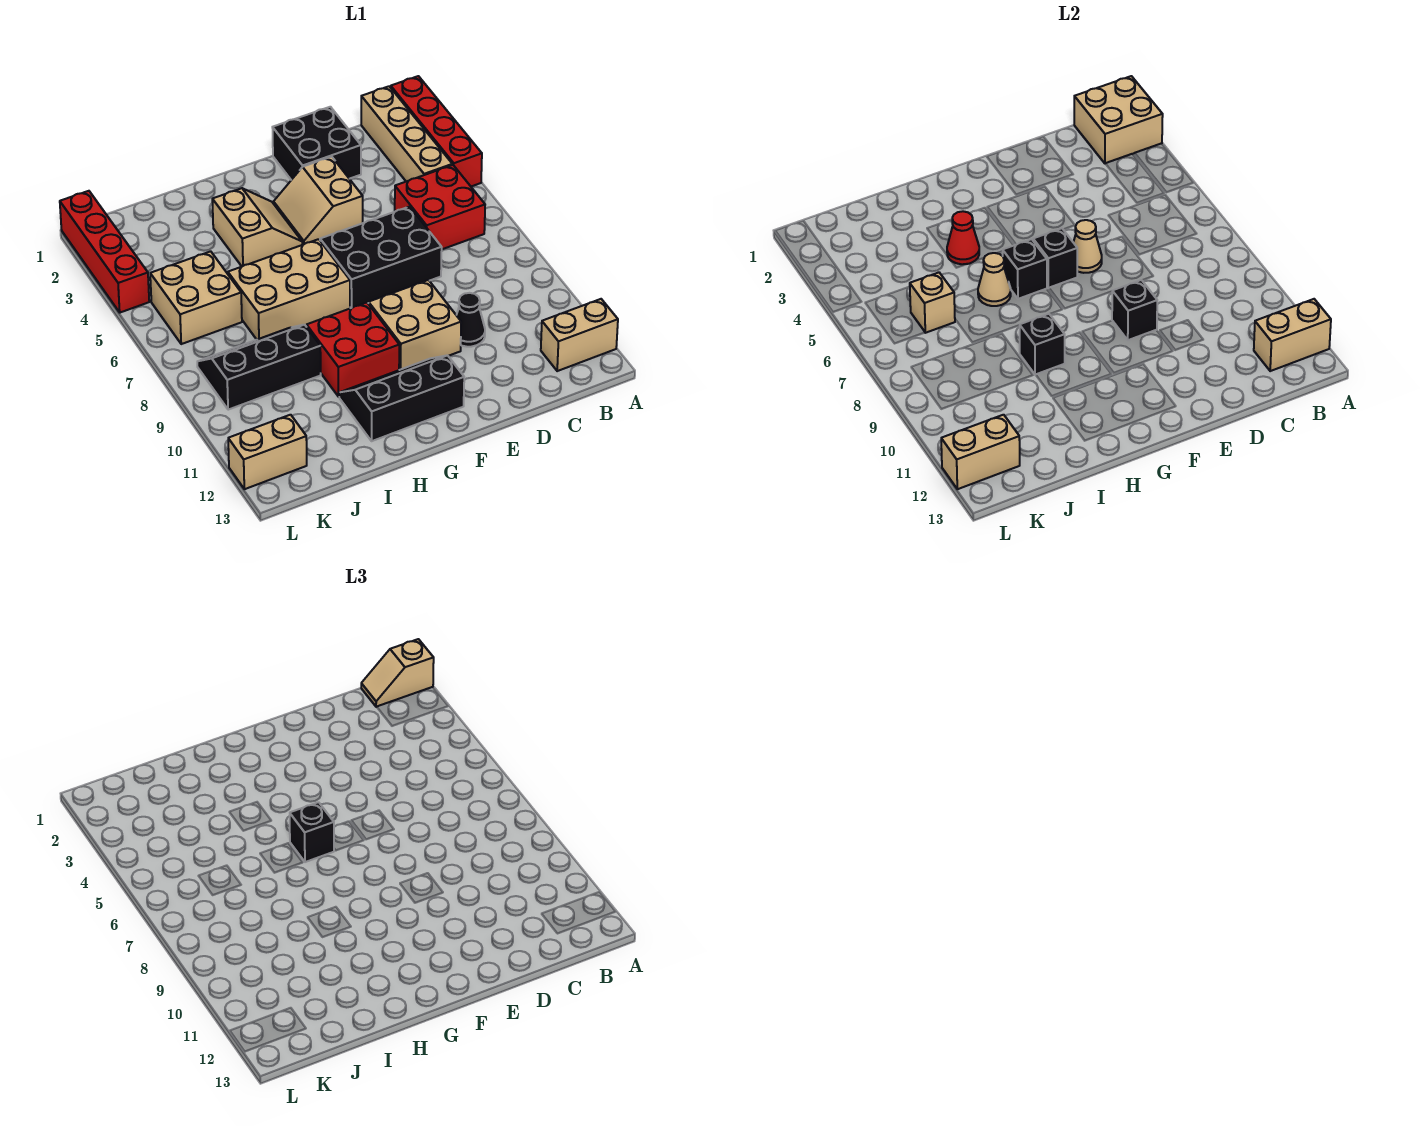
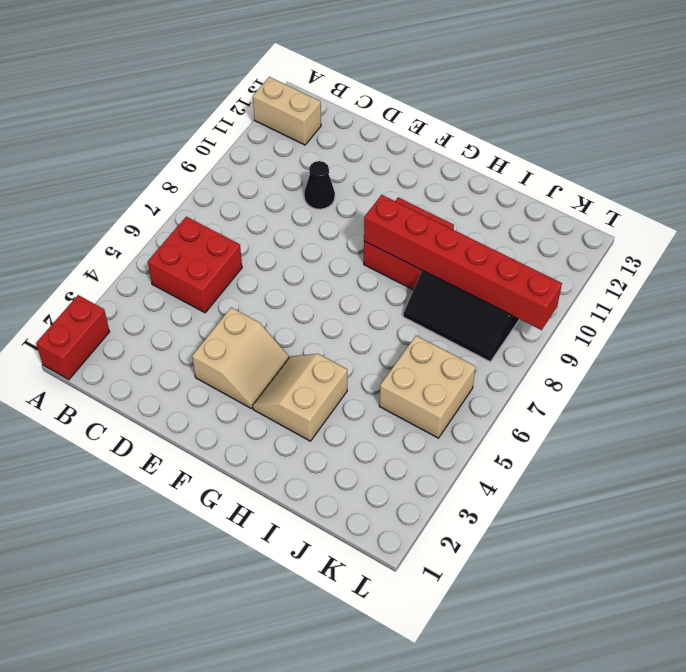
red brick A1:A2 level 1 -> red brick A1:A4 level 1
red brick G9:L9 level 2 -> black brick H9 level 2
none -> tan brick B1:B4 level 1
none -> black brick D1:E2 level 1
none -> black brick D6:F7 level 1
none -> tan brick E9:F10 level 1

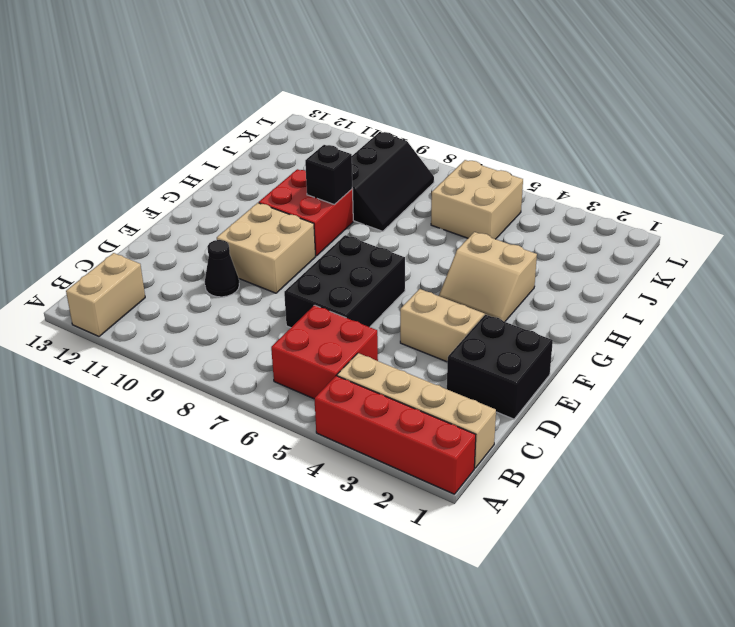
none -> black slope F11:H12 level 1 top 12
none -> tan brick G6:I7 level 1
none -> tan brick K12:L12 level 1
none -> red brick L1:L4 level 1

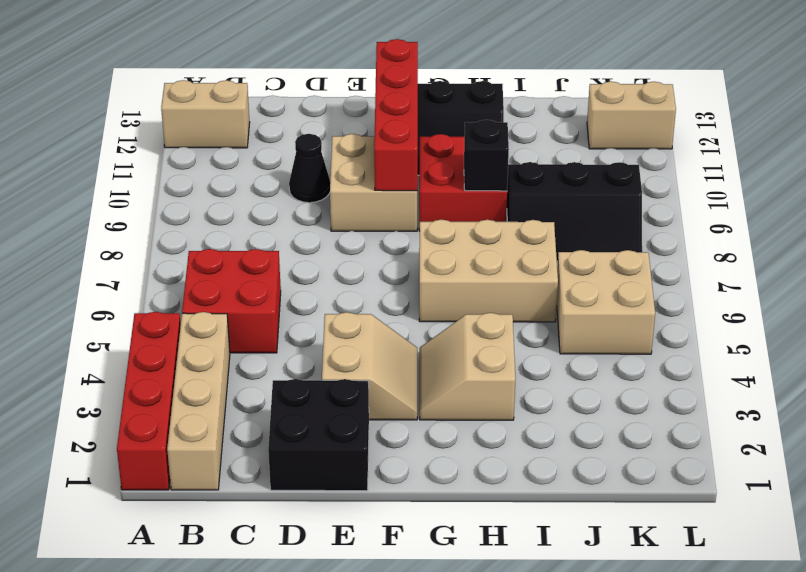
red brick F9:F12 level 2 -> red brick L1:L4 level 1
none -> black brick D6:F7 level 1
none -> tan brick A1:B2 level 2
none -> tan brick A12:B12 level 2
none -> tan cone E6 level 2

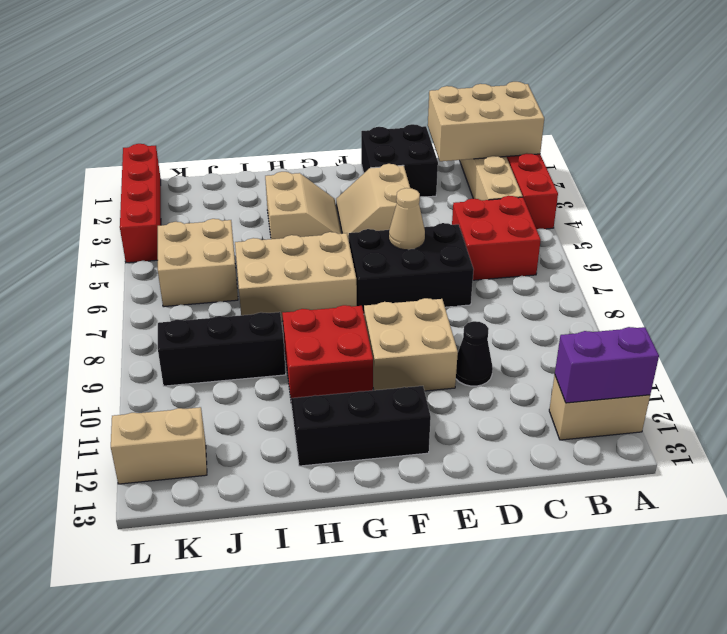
tan brick A1:C2 level 2 -> tan brick A1:B2 level 2
purple brick A12:B12 level 2 -> tan brick A12:B12 level 2
none -> black brick E9 level 2
none -> black brick F6 level 2
none -> black brick G6 level 2
none -> red cone H4 level 2

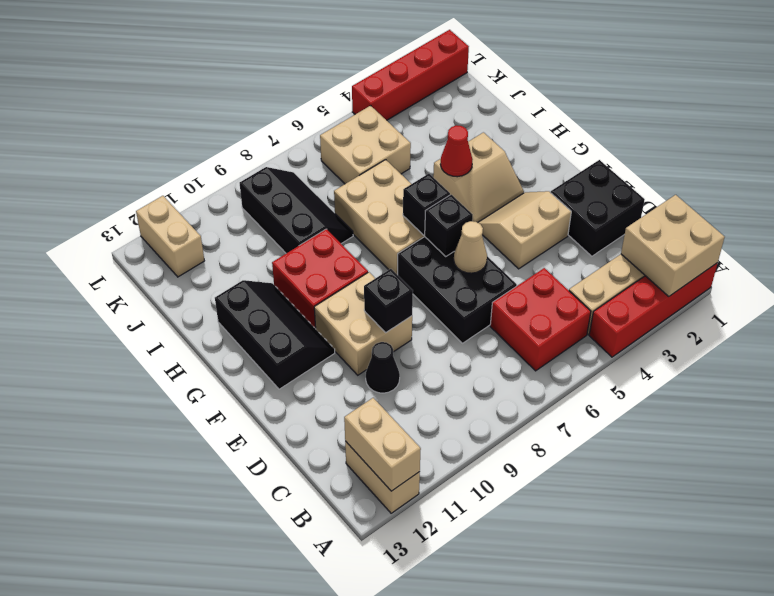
none -> tan cone H6 level 2
none -> black brick H9 level 2
none -> tan brick J6 level 2
none -> tan brick K12:L12 level 2

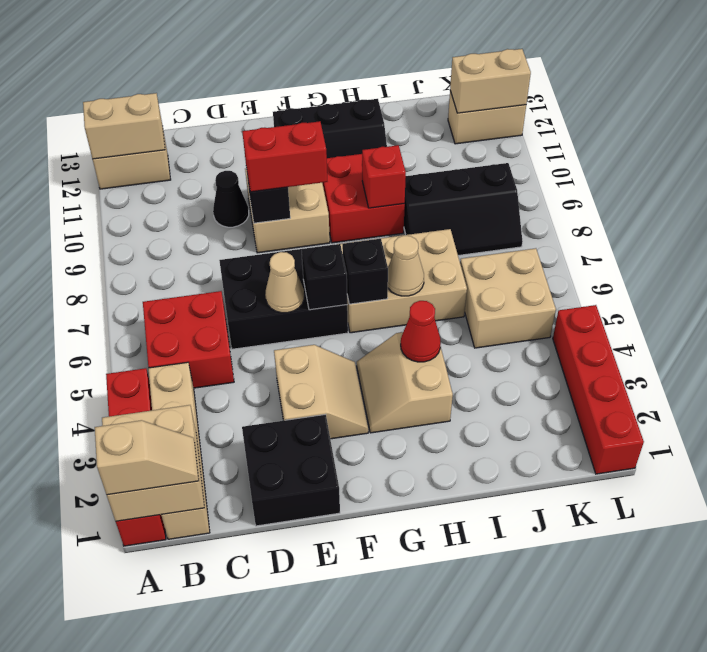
red brick E9:F9 level 3 -> none
red brick H9 level 2 -> black brick H9 level 2
none -> tan brick J6 level 2
none -> black brick G6 level 3

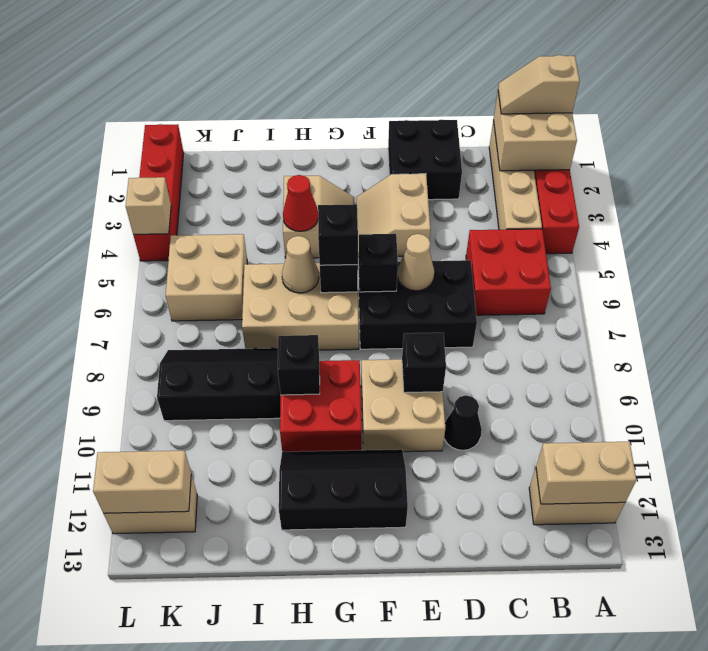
tan brick L4 level 2 -> tan brick J6 level 2

